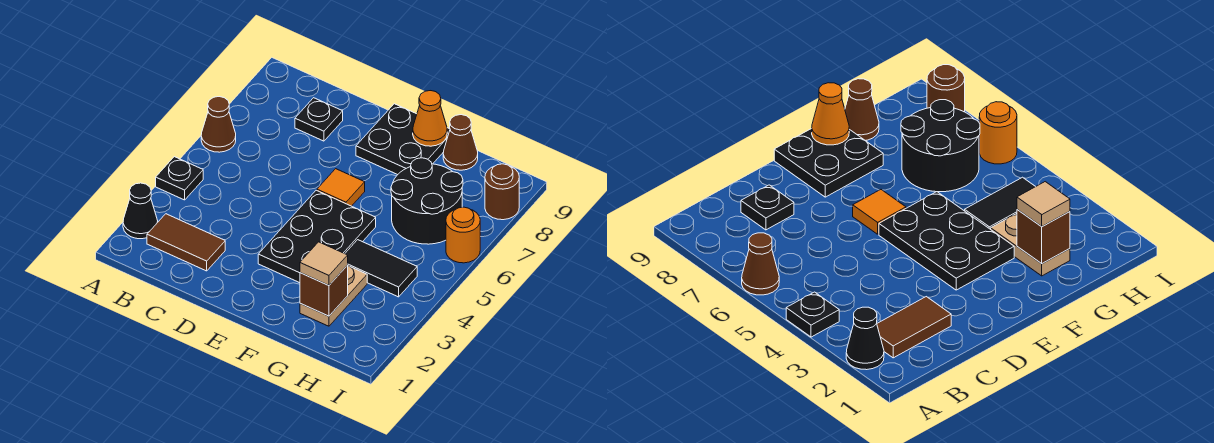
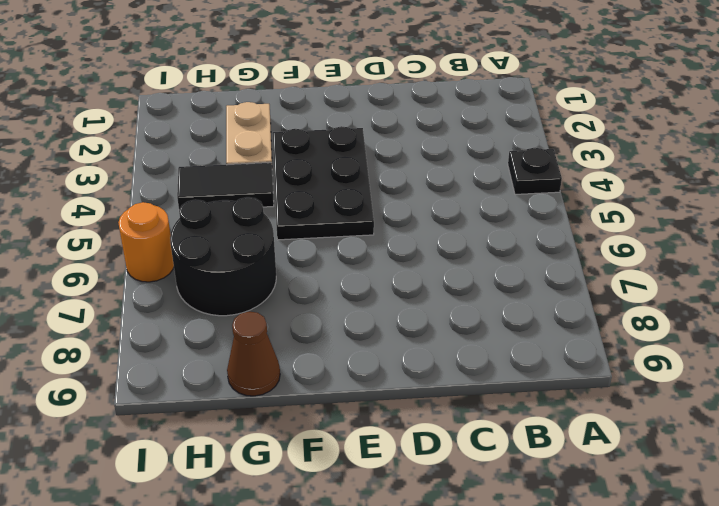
none -> black cone A2 level 1
none -> brown cone A6 level 1
none -> brown tile B2:C2 level 1

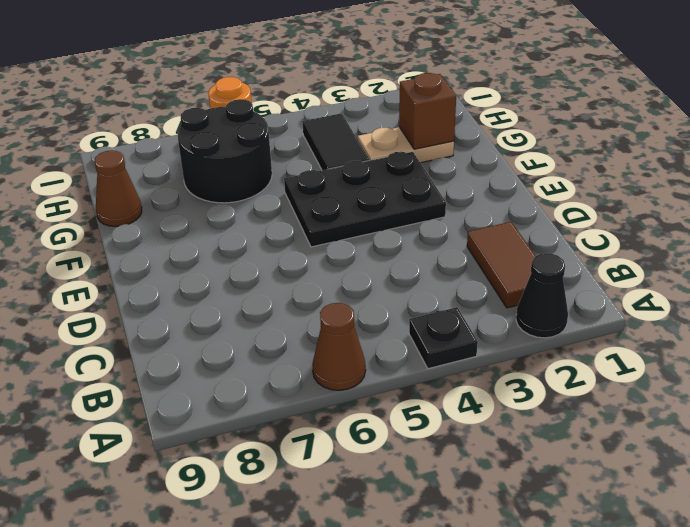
none -> black plate C8 level 1
none -> orange tile E6 level 1
none -> black plate E8:F9 level 1

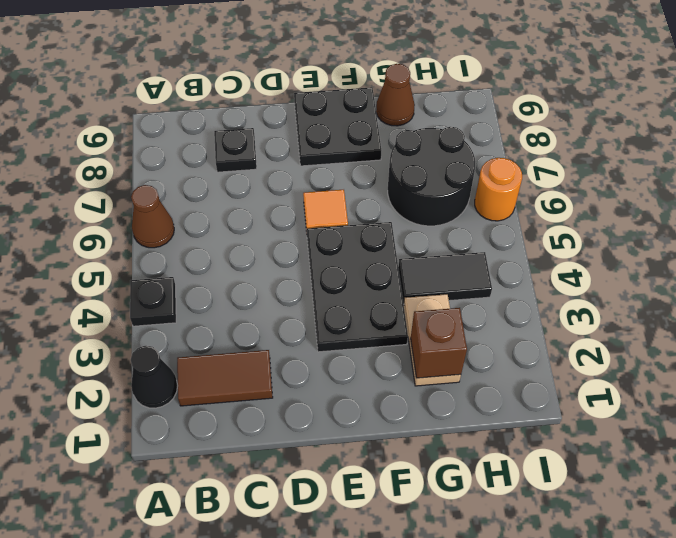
none -> brown round brick I8 level 1
none -> orange cone F9 level 2
none -> tan tile G2 level 3

